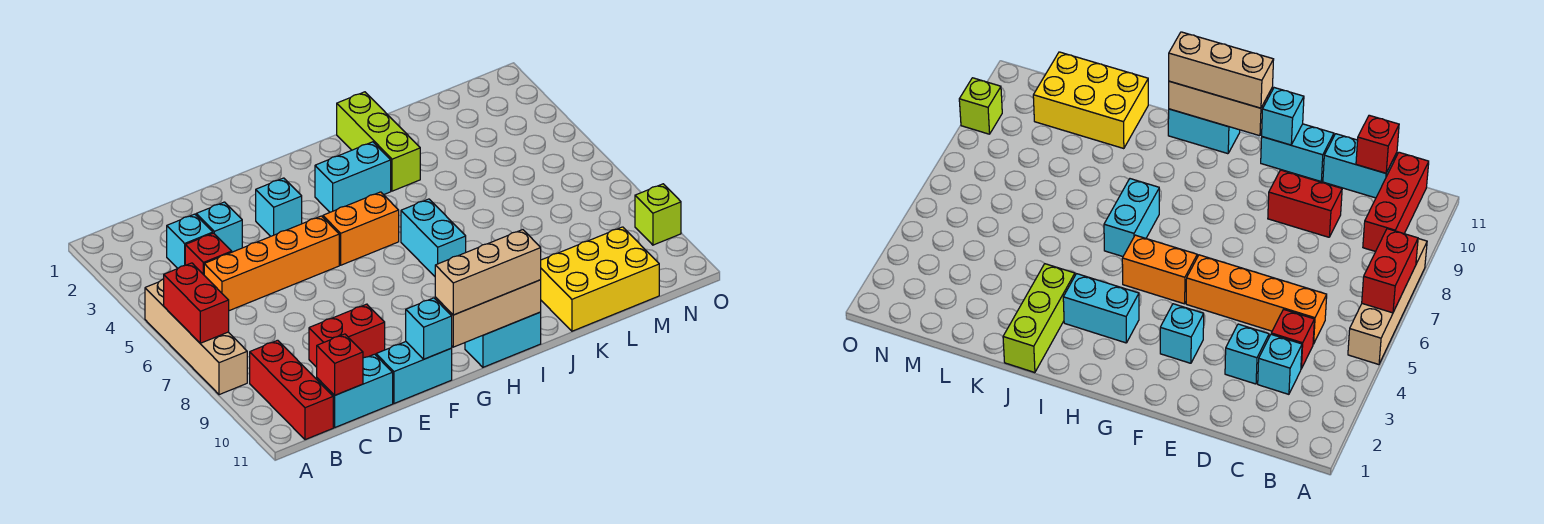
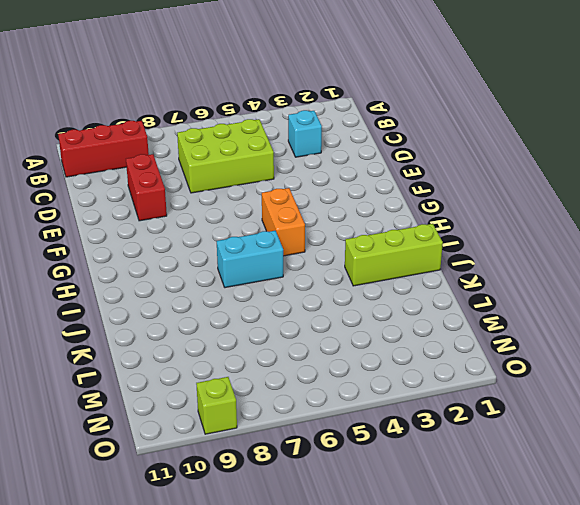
lime brick C5:D7 level 1 -> orange brick C5:F5 level 1
none -> tan brick A5:A8 level 1
none -> red brick C4 level 1
none -> cyan brick C11:D11 level 1

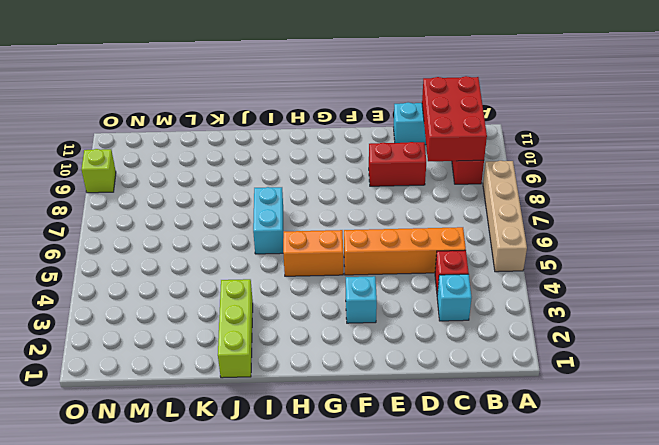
red brick B9:C11 level 2 -> red brick C11 level 2
none -> cyan brick D3 level 1
none -> cyan brick E11:F11 level 1
none -> cyan brick H3:I3 level 1

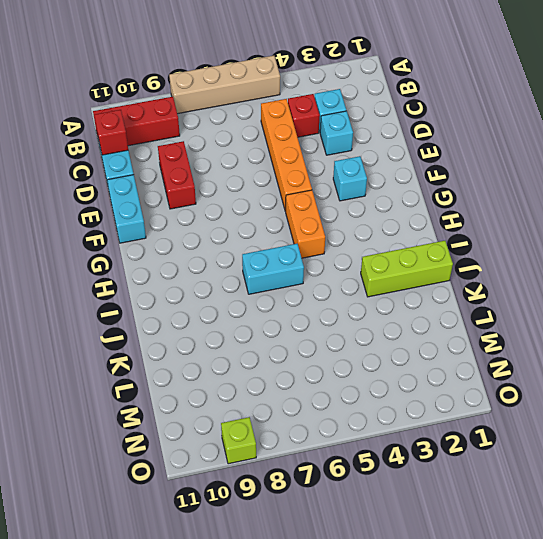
none -> cyan brick H3:I3 level 1
none -> cyan brick H11:I11 level 1
none -> yellow brick K10:M11 level 1

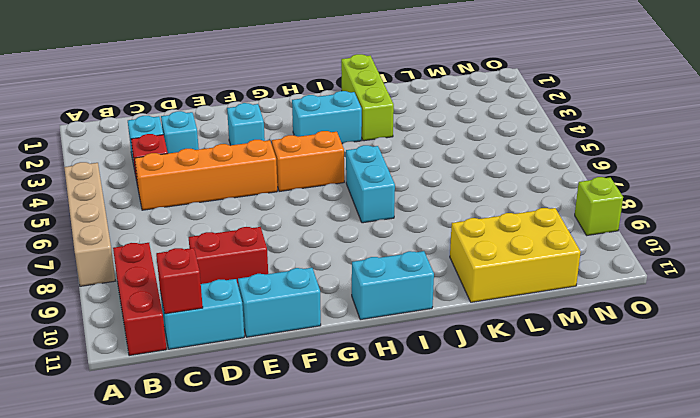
none -> red brick A6:A7 level 2
none -> cyan brick F11 level 2
none -> tan brick G11:I11 level 2

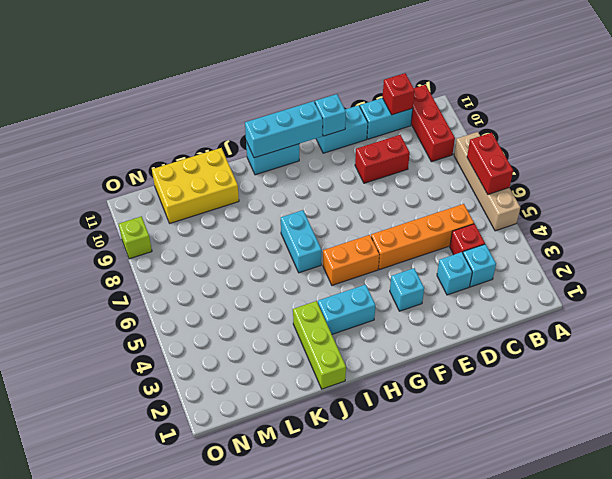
cyan brick G11:I11 level 2 -> tan brick G11:I11 level 2
none -> tan brick G11:I11 level 3

